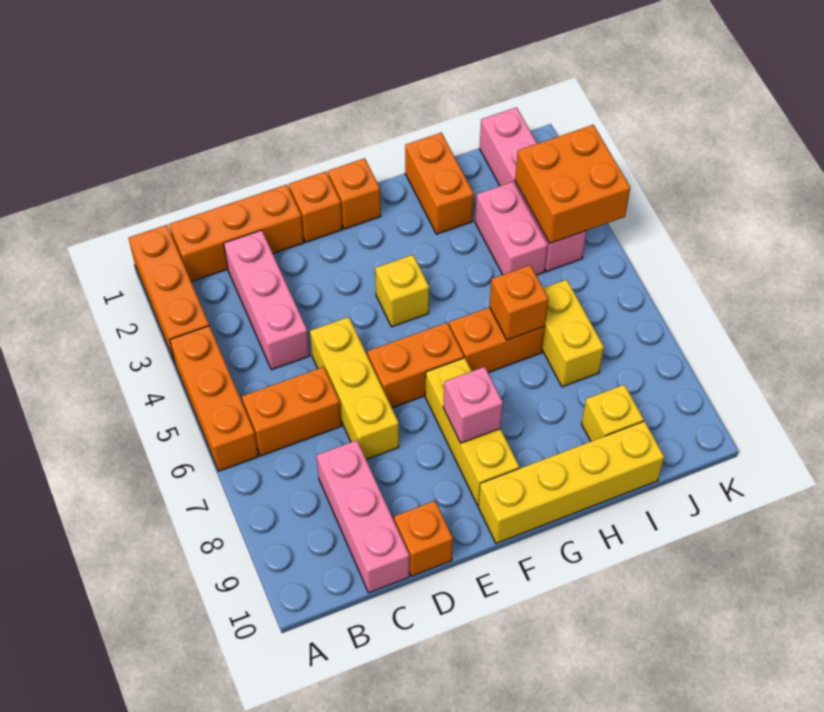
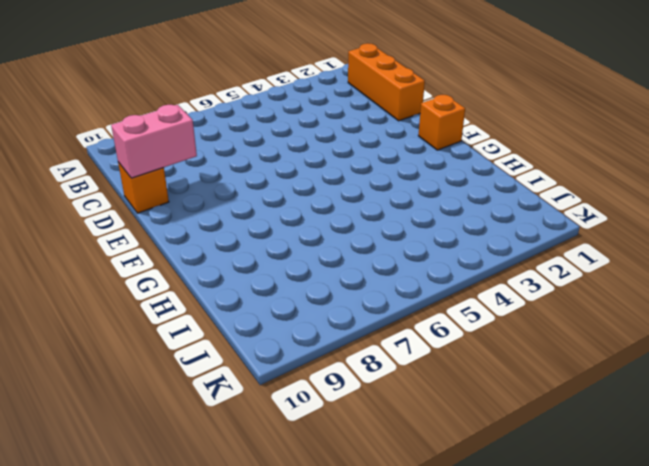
pink brick D9:D10 level 2 -> pink brick I3:I4 level 1
none -> orange brick A1:A3 level 1
none -> orange brick A4:A6 level 1
none -> orange brick B6:C6 level 1

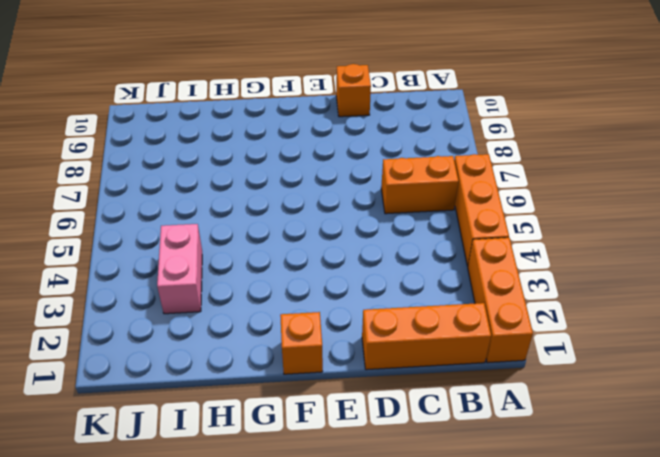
none -> pink brick C2:C4 level 1
none -> pink brick C8:C10 level 1
none -> yellow brick D5:D7 level 1

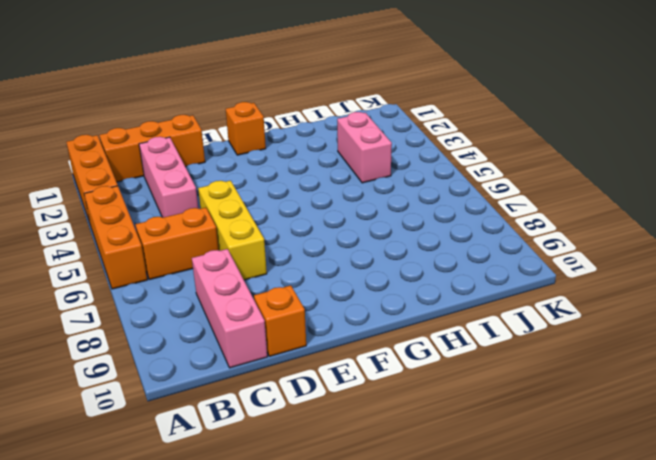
none -> orange brick E1 level 1
none -> orange brick E6:F6 level 1
none -> yellow brick F4 level 1

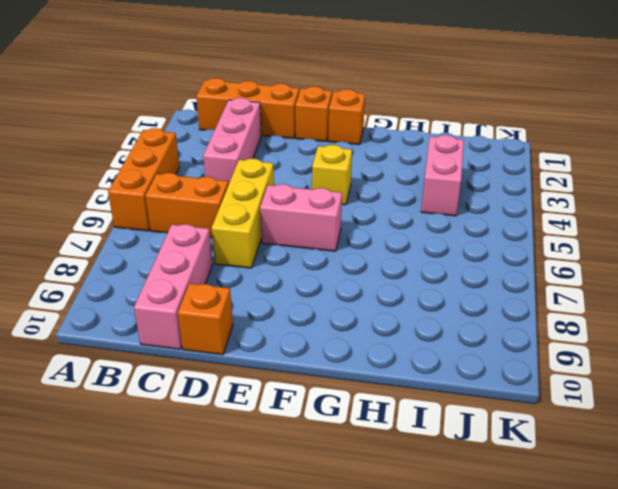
pink brick E6:F6 level 1 -> orange brick E6:F6 level 1
none -> orange brick A1:A3 level 1
none -> yellow brick F7:F9 level 1
none -> yellow brick F10:I10 level 1

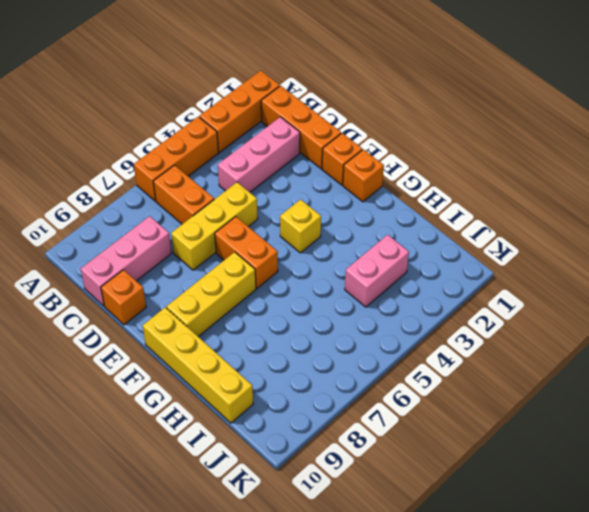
none -> orange brick G6:H6 level 1
none -> orange brick H1:H2 level 1
none -> yellow brick I6:I7 level 1

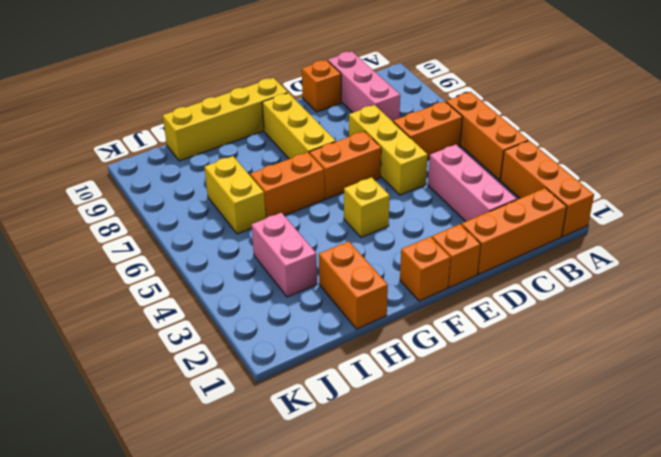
none -> yellow brick I9 level 1
none -> pink brick J1:J4 level 1
none -> pink brick F8 level 2

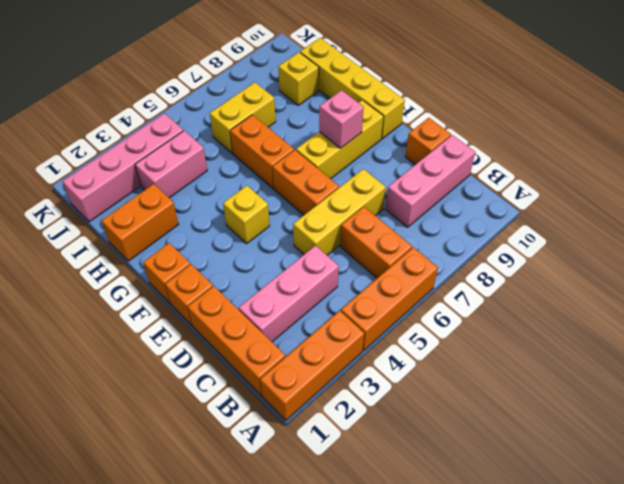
none -> orange brick H6 level 2
none -> orange brick J3:K4 level 2

